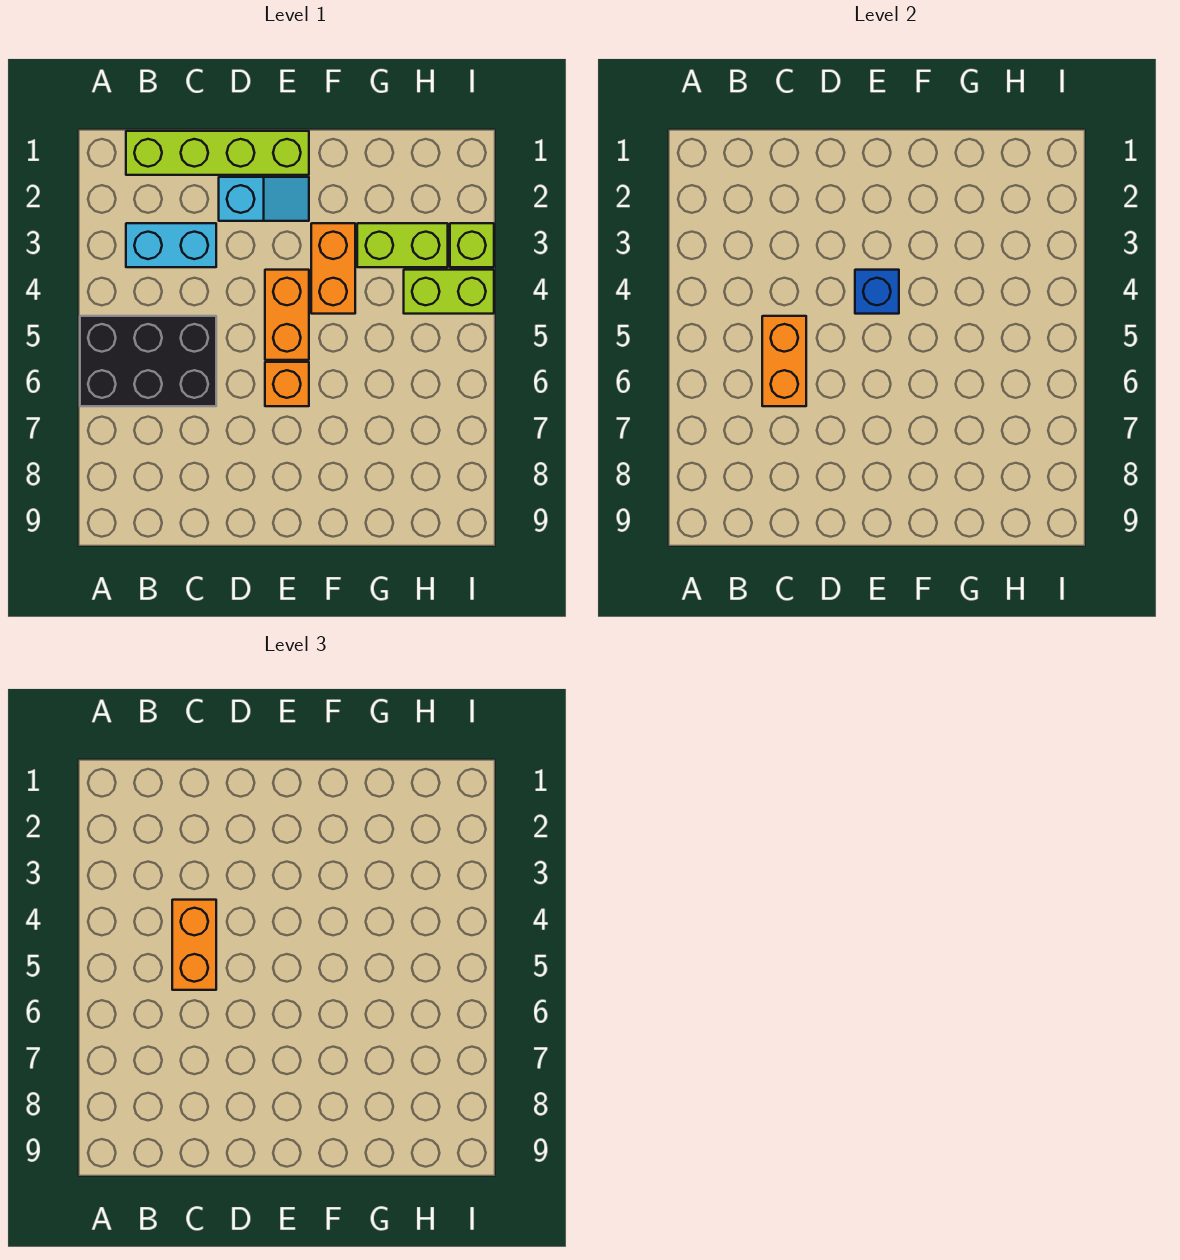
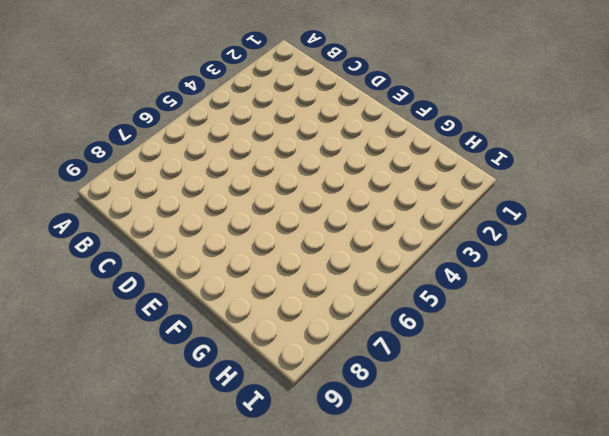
none -> black brick A5:C6 level 1
none -> lime brick B1:E1 level 1
none -> cyan brick B3:C3 level 1

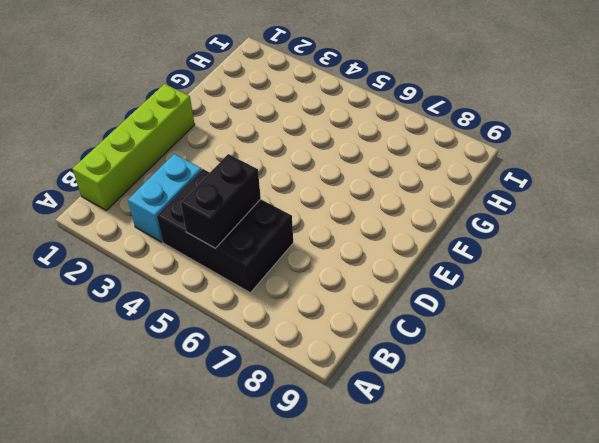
black brick B4:C6 level 1 -> black brick A5:C6 level 1
black brick B5:C5 level 2 -> orange brick C5:C6 level 2
none -> cyan slope D2:E2 level 1 top D
none -> orange brick E4:E5 level 1
none -> orange brick E6 level 1

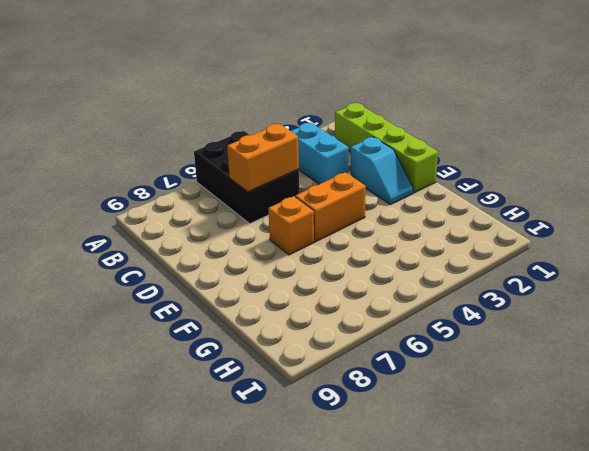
none -> orange brick F3:F4 level 1
none -> lime brick G3:H3 level 1
none -> lime brick H4:I4 level 1

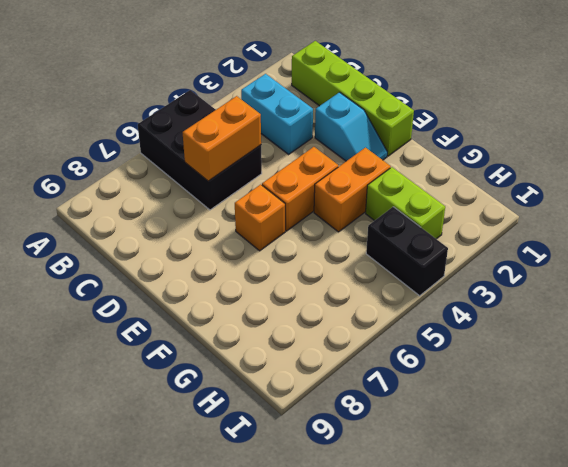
black brick H4:I4 level 1 -> lime brick H4:I4 level 1
none -> lime brick I3 level 1
none -> blue brick E4 level 2
none -> orange brick C4:C5 level 3

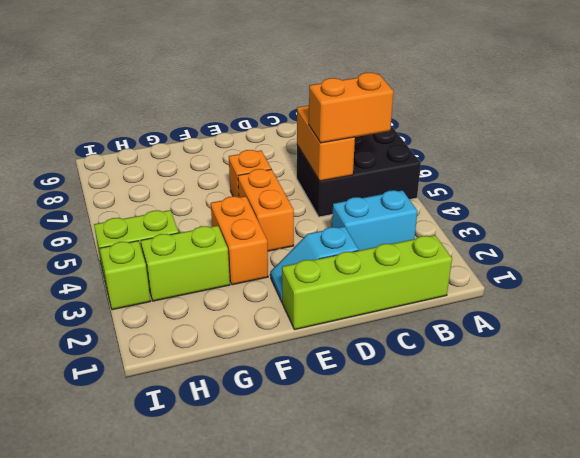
orange brick B5:C5 level 3 -> orange brick C4:C5 level 3
none -> blue brick E4 level 2

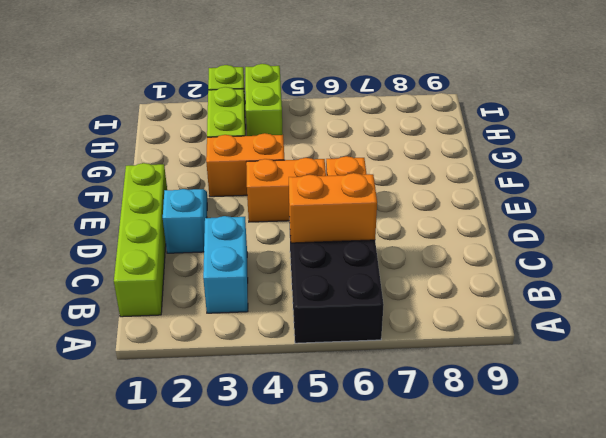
none -> blue brick E4 level 2
none -> orange brick C4:C5 level 3

